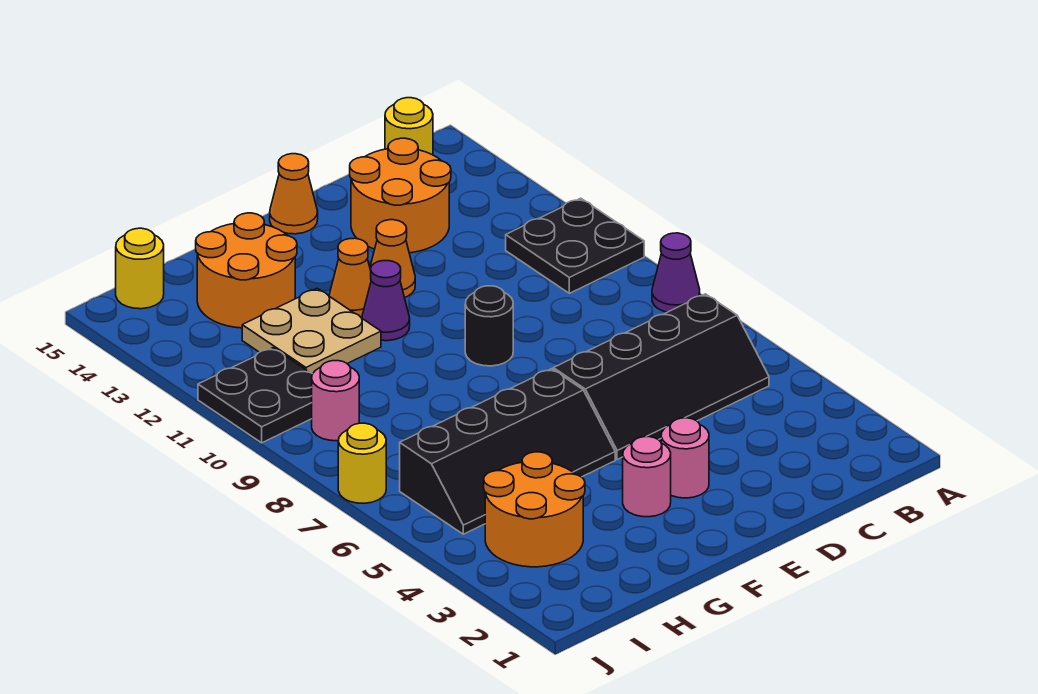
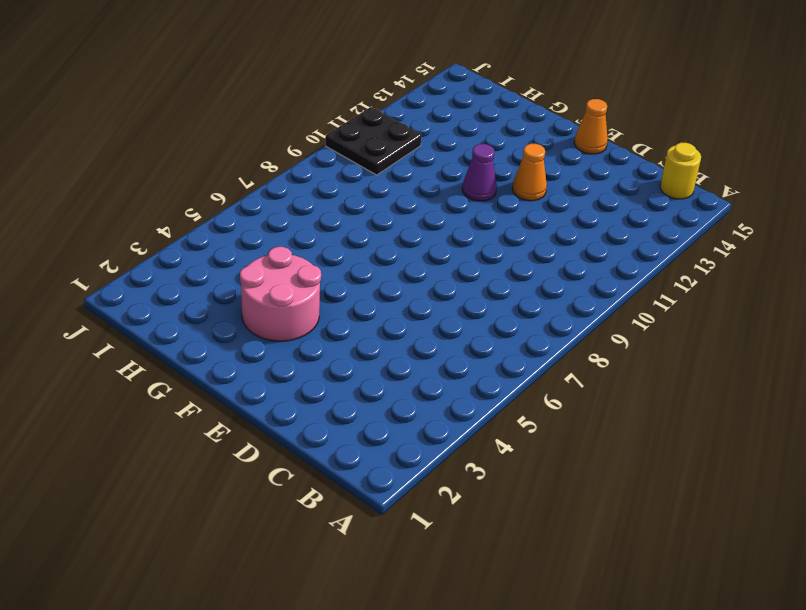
pink round brick F3:G4 level 1 -> pink round brick F3 level 1
none -> purple cone A8 level 1
none -> black plate A10:B11 level 1
none -> black slope B5:E6 level 1 top 6

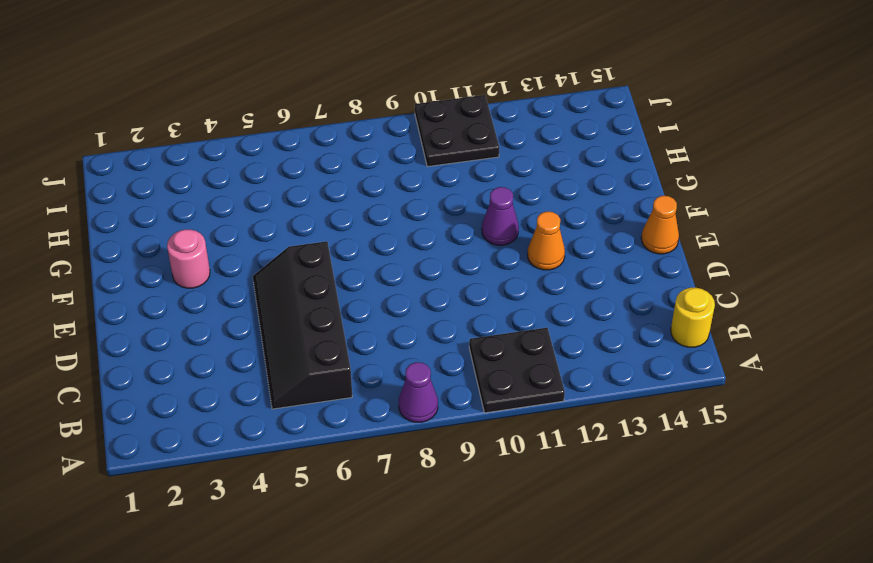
none -> orange round brick C13:D14 level 1
none -> pink round brick E3 level 1
none -> black round brick E9 level 1

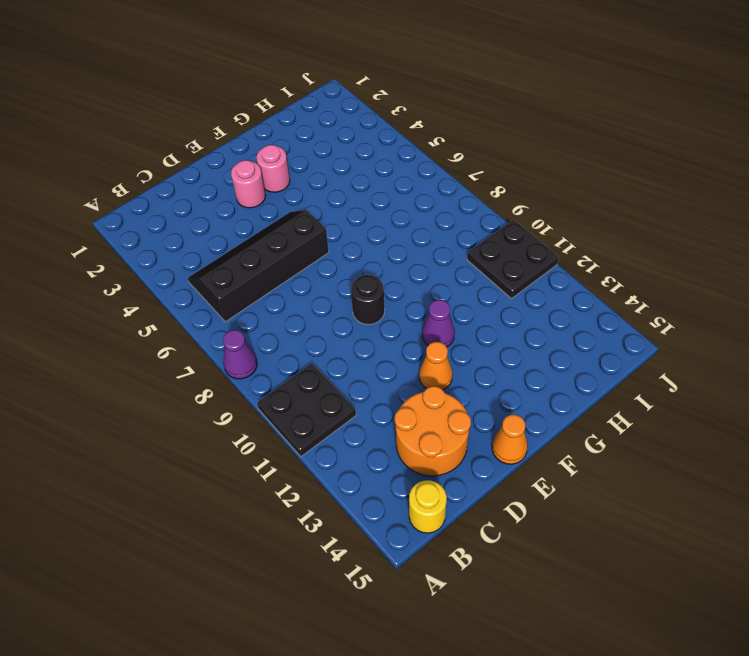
none -> black slope F5:I6 level 1 top 6
none -> orange cone F12 level 1
none -> tan plate G11:H12 level 1

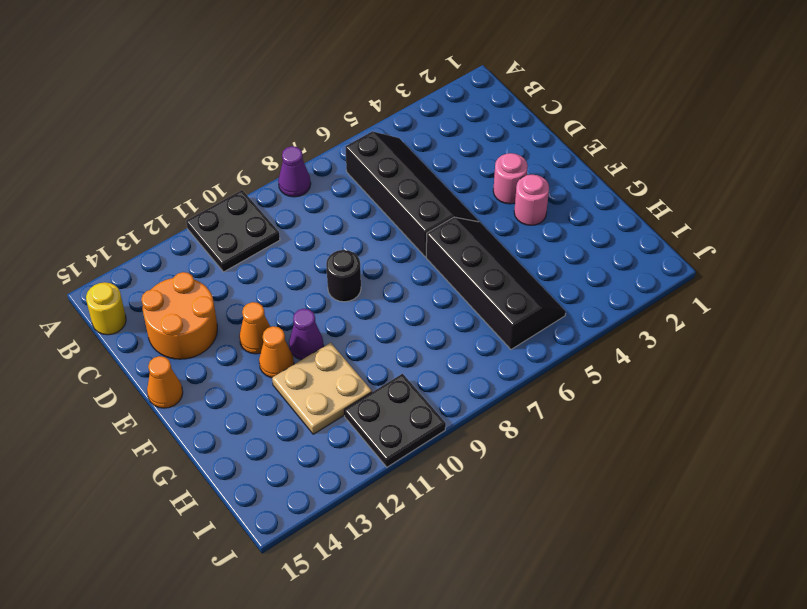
none -> orange round brick G13:H14 level 1
none -> orange round brick H3:I4 level 1
none -> pink round brick I9 level 1

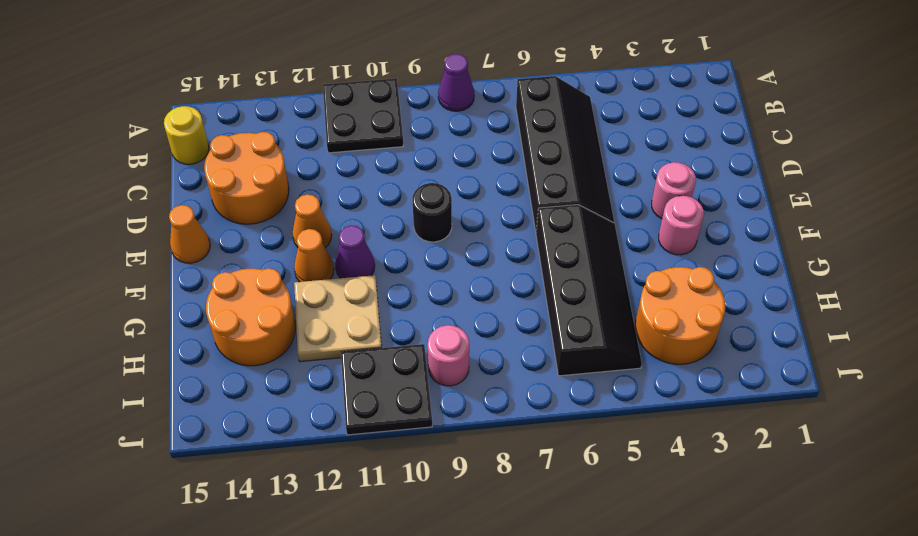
none -> yellow round brick I15 level 1
none -> yellow round brick J7 level 1

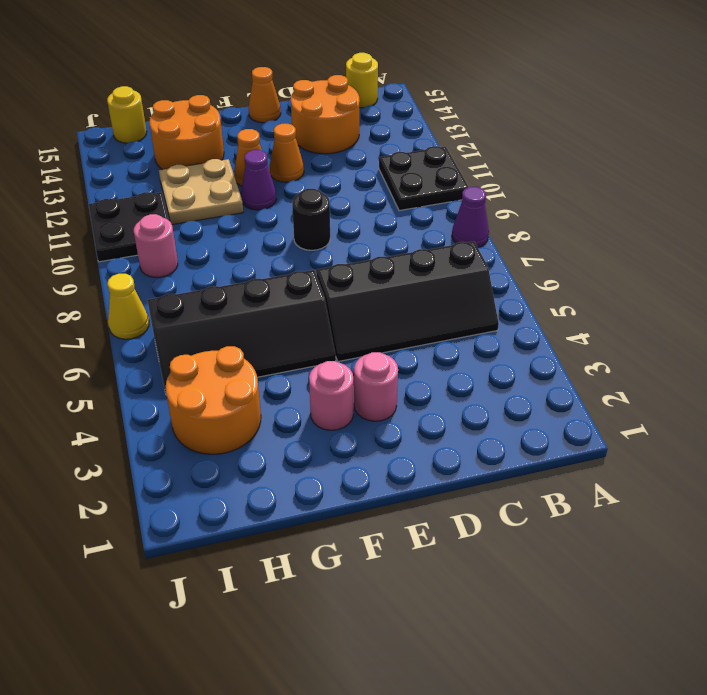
yellow cone J7 level 1 -> yellow round brick J7 level 1

